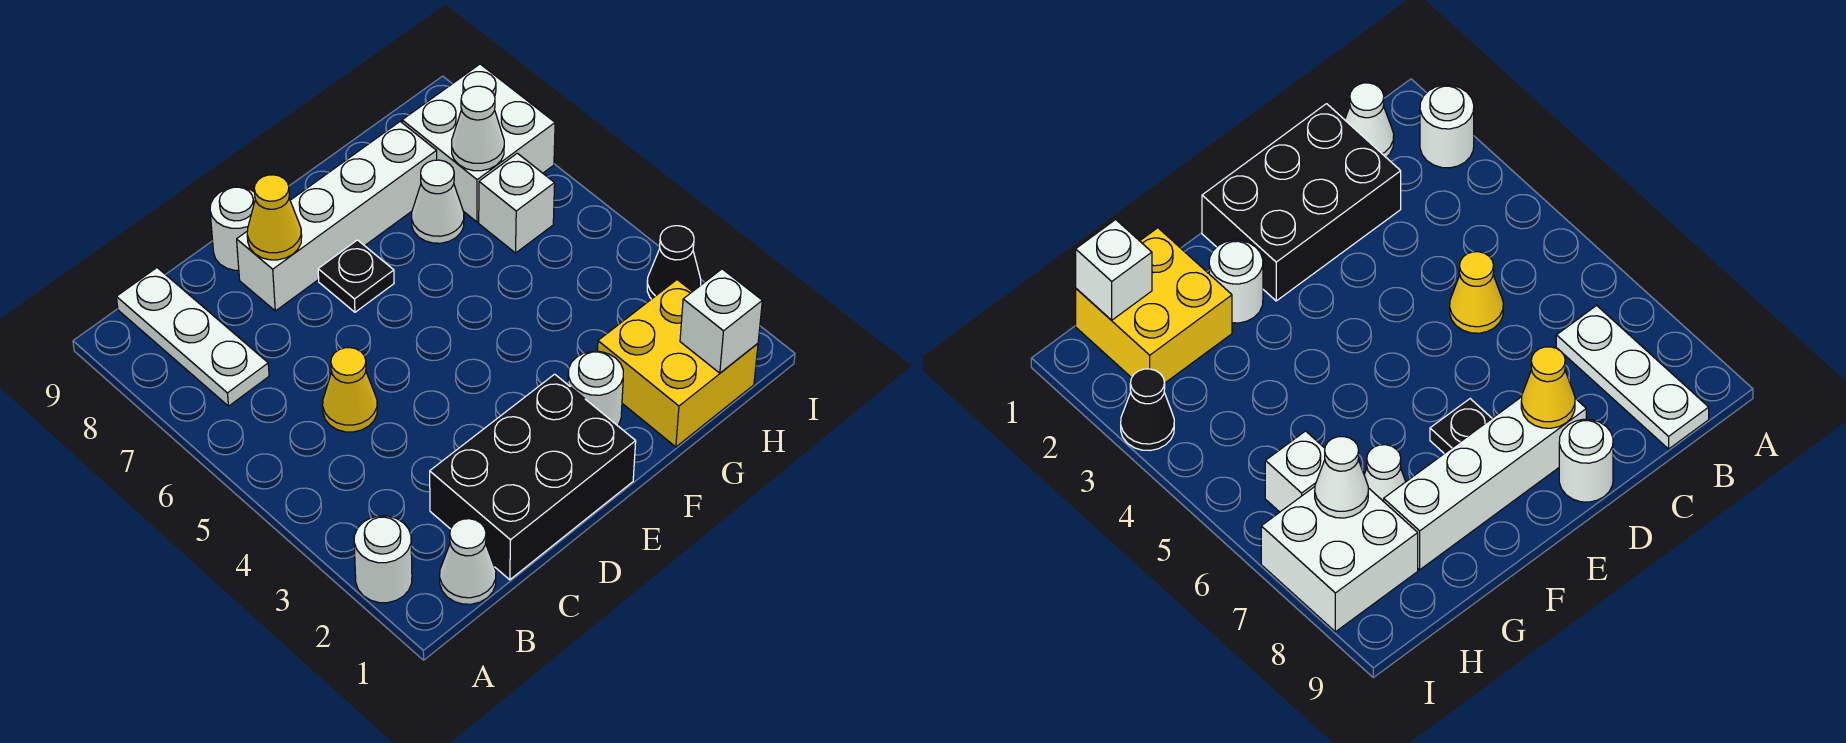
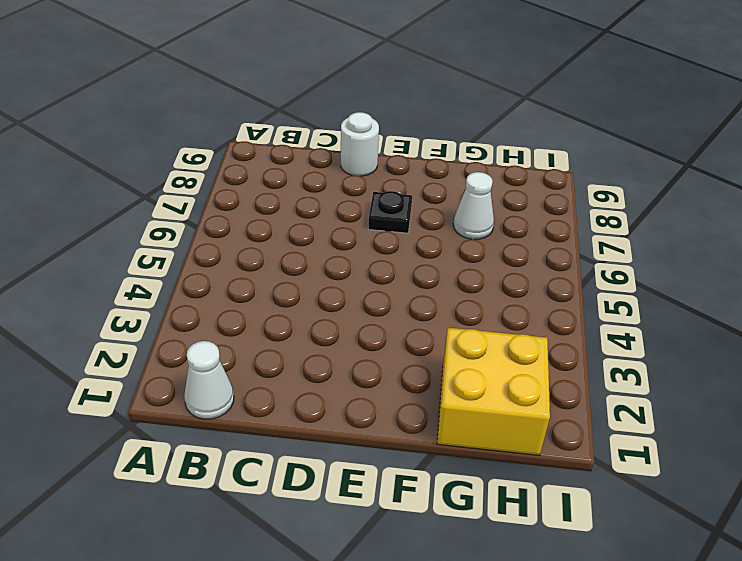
none -> white round brick A2 level 1
none -> white plate B7:B9 level 1
none -> black brick C1:E2 level 1

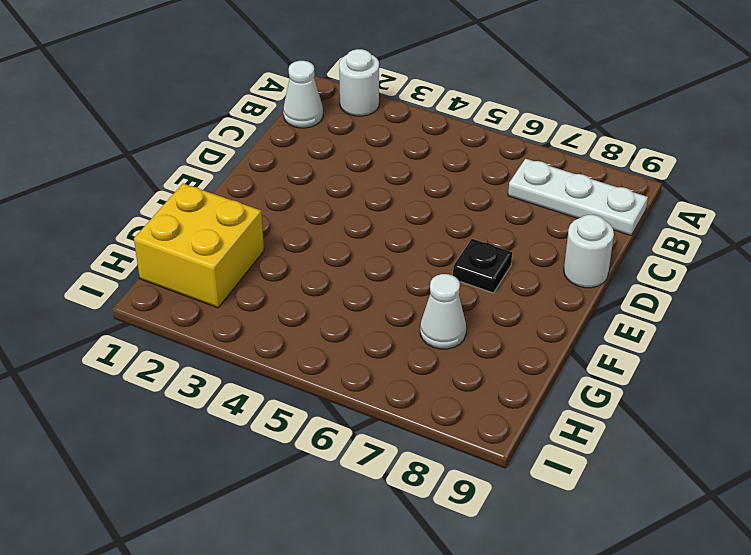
none -> black brick C1:E2 level 1
none -> yellow cone C5 level 1
none -> white brick D8:G8 level 1

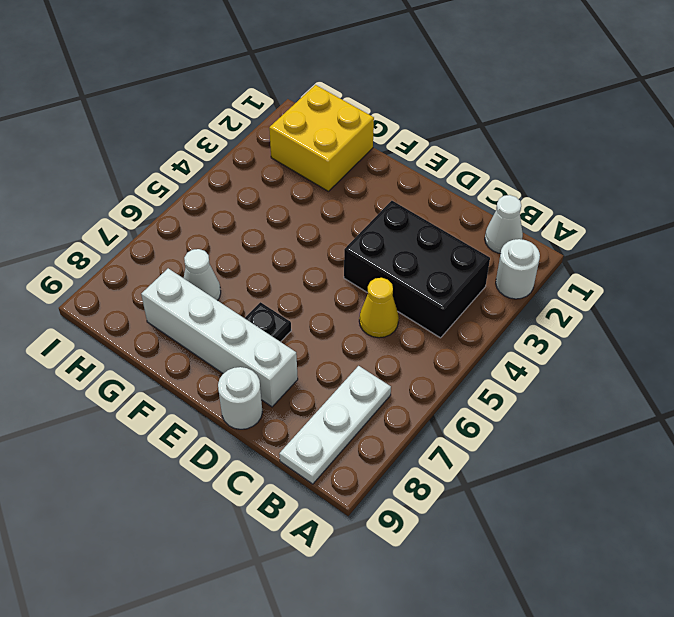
black brick B3:D4 level 1 -> black brick C1:E2 level 1
none -> white round brick F2 level 1
none -> white brick H6 level 1
none -> white brick H7:I8 level 1

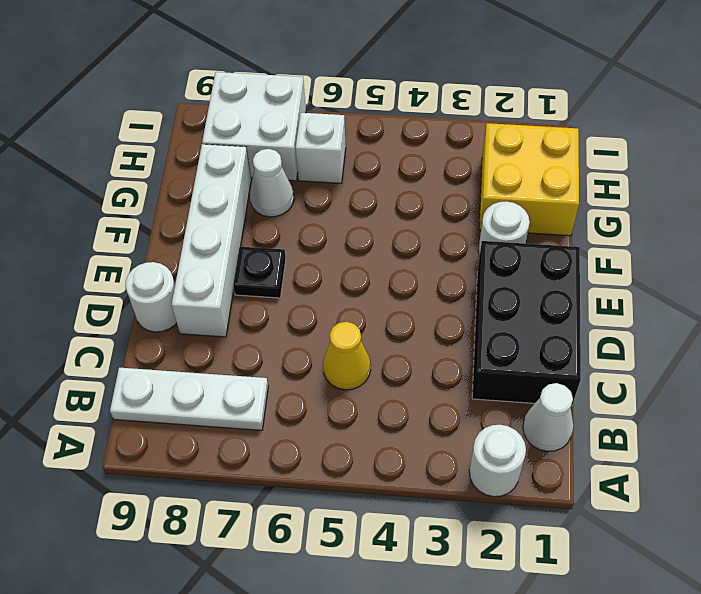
none -> black cone I3 level 1
none -> yellow cone D8 level 2
none -> white brick H1 level 2

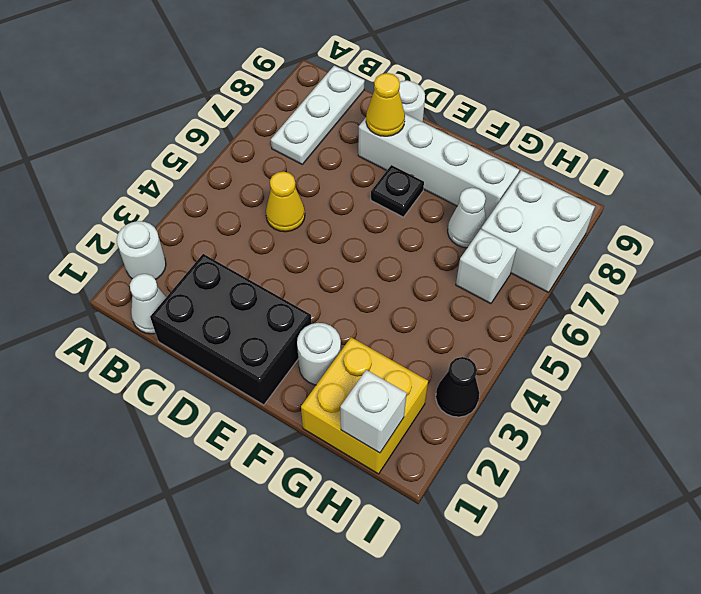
none -> white cone H7 level 2

